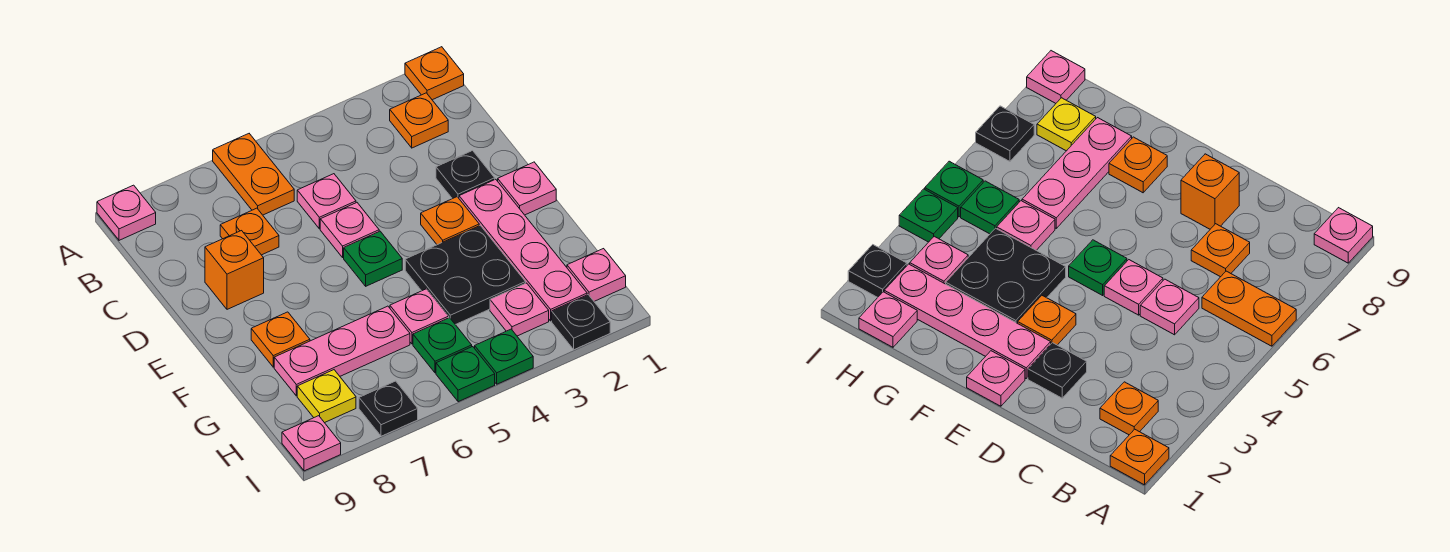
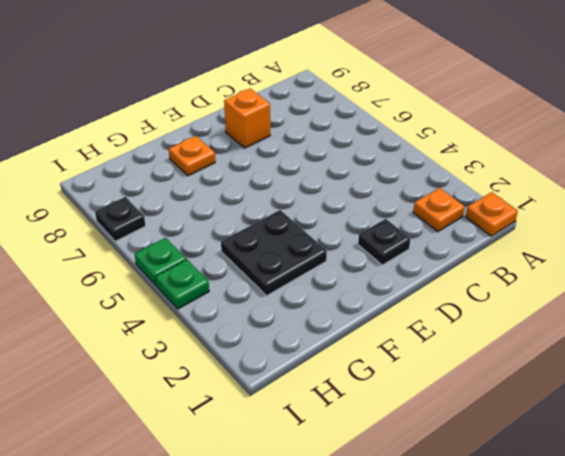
none -> orange plate A6:B6 level 1
none -> pink plate A9 level 1
none -> pink plate C5 level 1

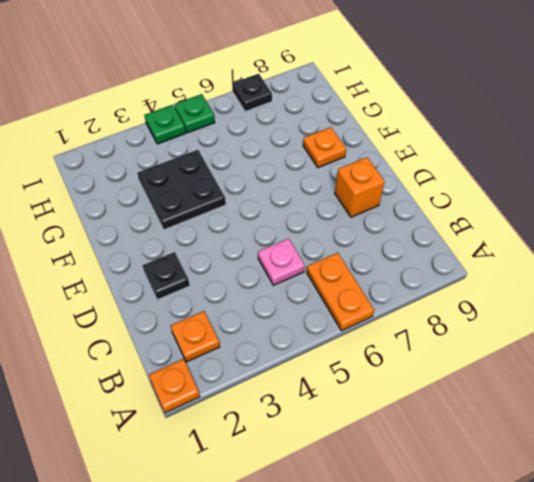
none -> pink plate A9 level 1
none -> orange plate C7 level 1
none -> pink plate D5 level 1

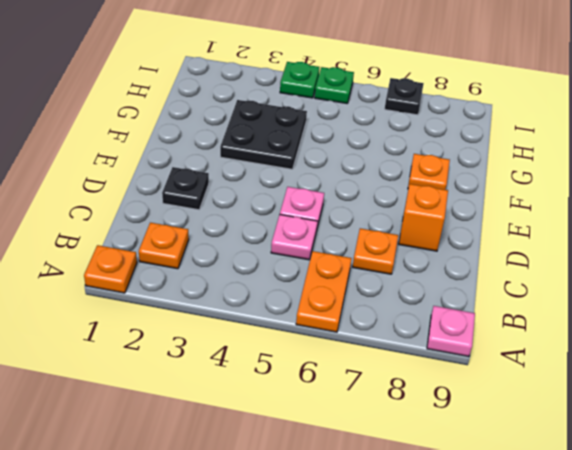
none -> pink plate E1 level 1
none -> pink plate E2:H2 level 1
none -> orange plate E3 level 1

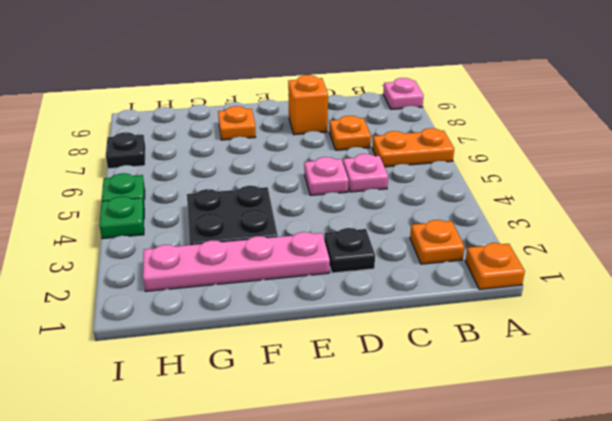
none -> pink plate E1 level 1
none -> orange plate E3 level 1
none -> green plate E5 level 1

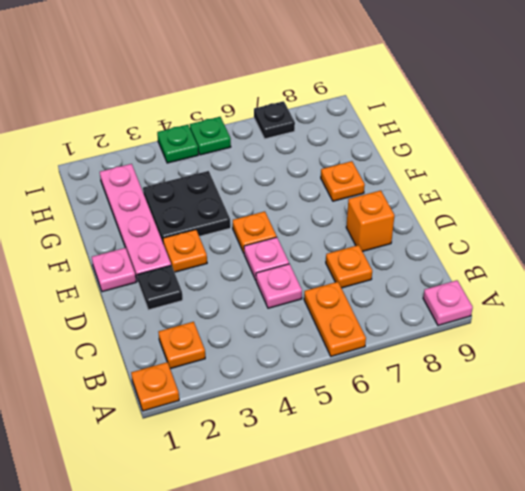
orange plate E5 level 1 -> green plate E5 level 1
none -> pink plate G5 level 1
none -> pink plate G6:G8 level 1
none -> pink plate H1 level 1

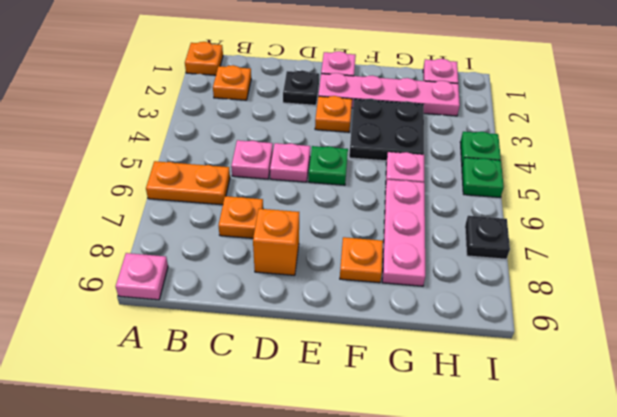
none -> pink plate H3 level 1
none -> green plate H5 level 1
none -> yellow plate H8 level 1

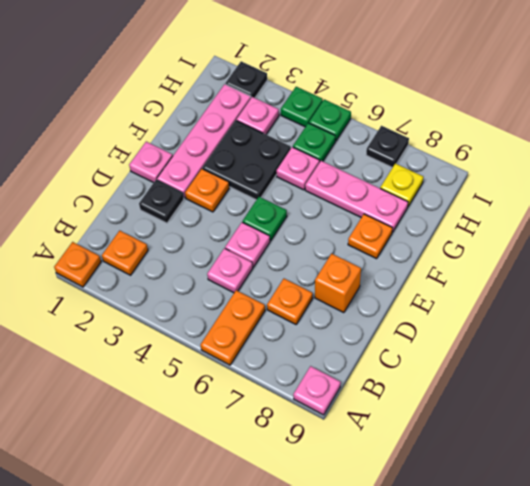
none -> pink plate H1 level 1
none -> pink plate I9 level 1

